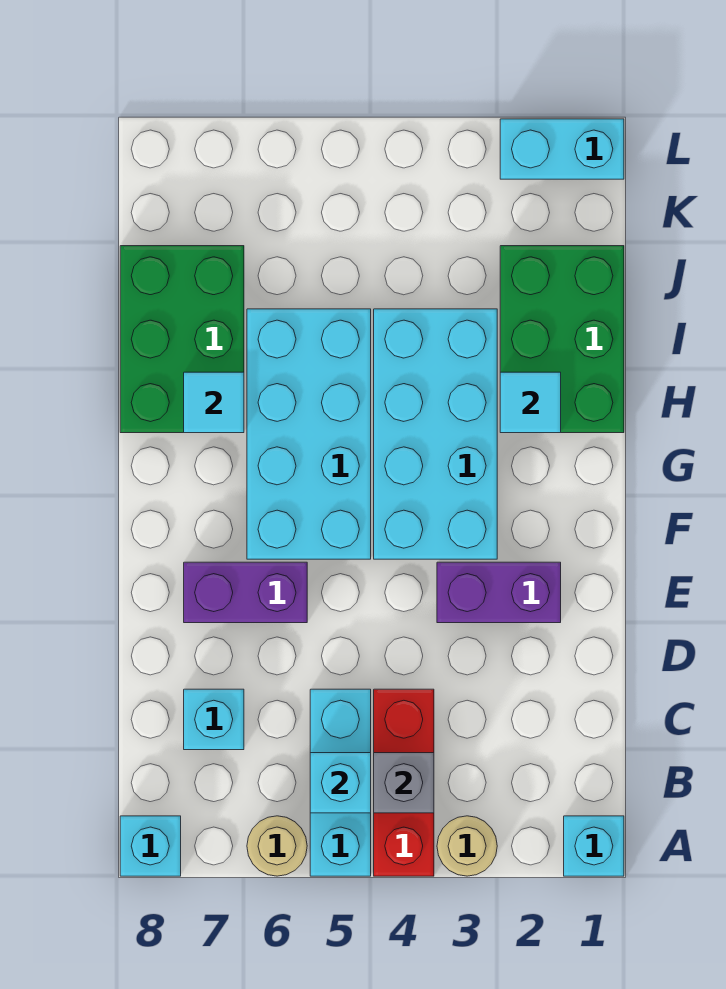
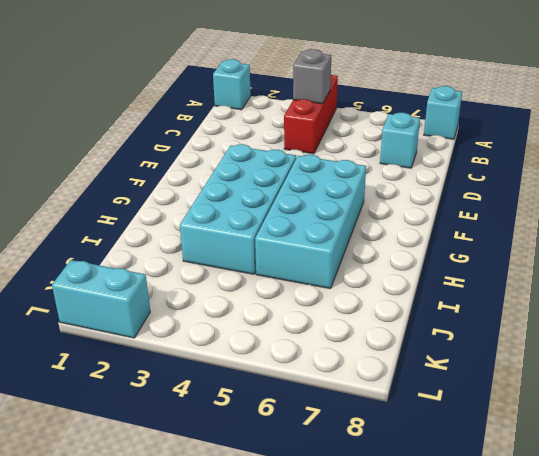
none -> tan round brick A3 level 1
none -> cyan brick A5:C5 level 1
none -> tan round brick A6 level 1

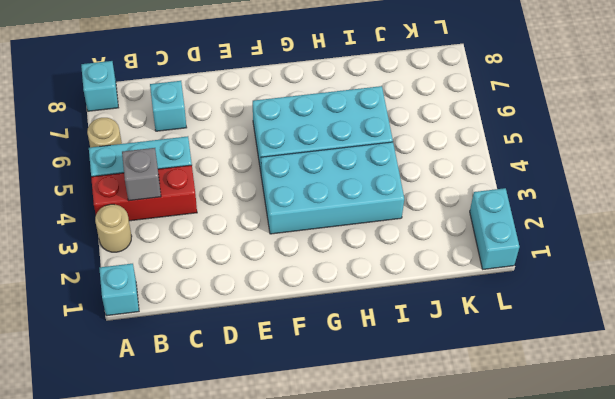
none -> purple brick E2:E3 level 1
none -> purple brick E6:E7 level 1
none -> green brick H1:J2 level 1

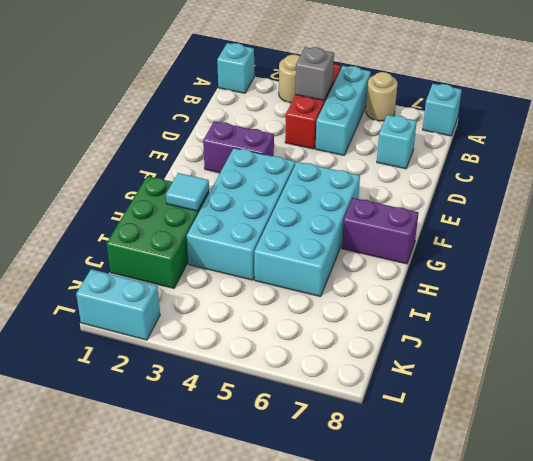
purple brick G7:G8 level 1 -> purple brick E6:E7 level 1
none -> green brick H7:J8 level 1
none -> cyan brick B5 level 2
none -> cyan tile H7 level 2

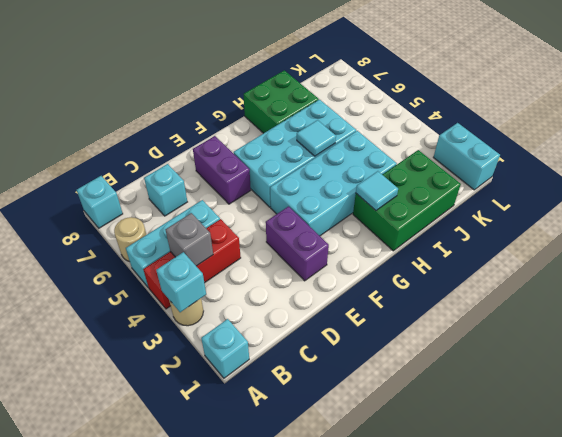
cyan brick A3 level 2 -> cyan brick B5 level 2
cyan tile H5 level 2 -> cyan tile H7 level 2
green brick H7:I8 level 1 -> green brick H7:J8 level 1

